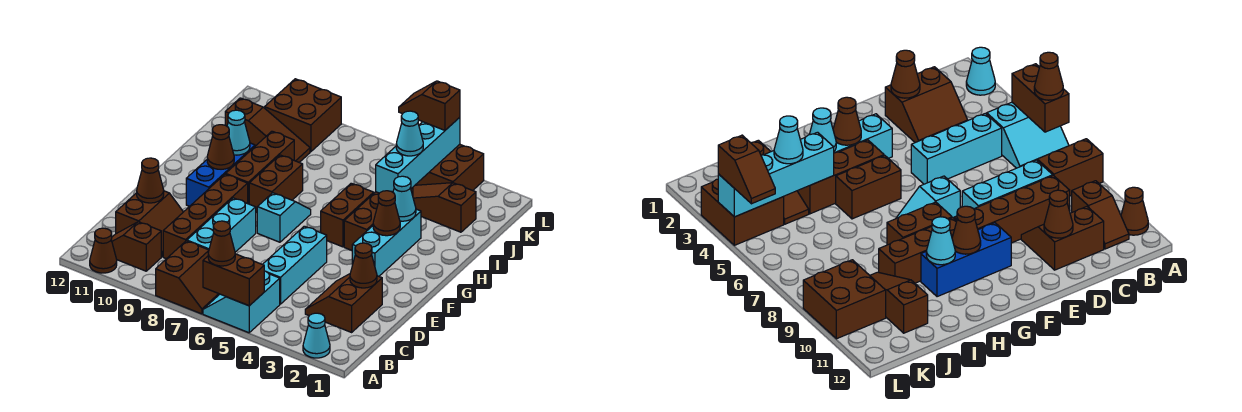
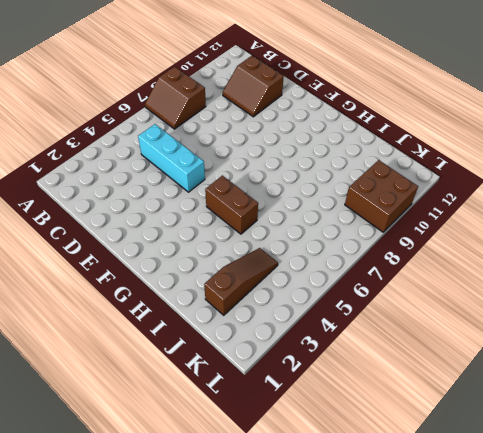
none -> cyan cone A2 level 1
none -> cyan slope A5:B6 level 1 top 5
none -> brown cone A11 level 1
none -> brown slope B10:B11 level 1 top 10

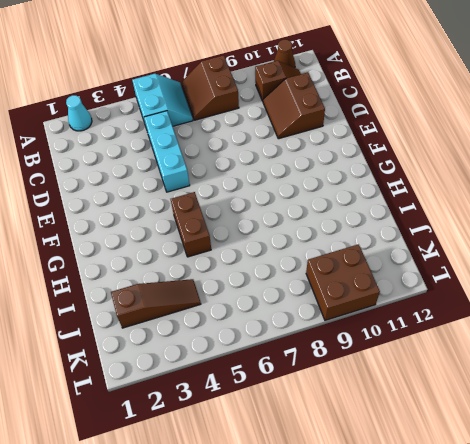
none -> brown slope C2:D3 level 1 top 2
none -> cyan brick C8:E8 level 1
none -> brown brick C9:F9 level 1
none -> cyan brick F3:H3 level 1

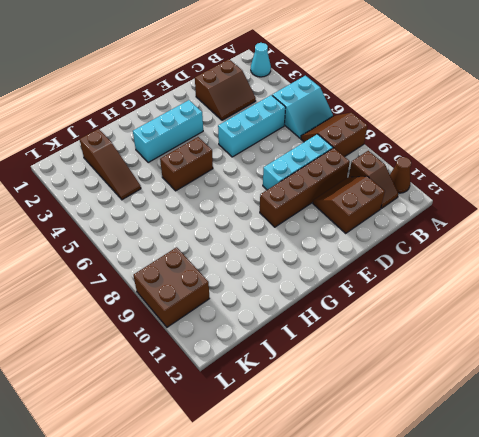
none -> cyan slope F7:G7 level 1 top F
none -> blue brick F10:H10 level 1
none -> brown brick G4:I4 level 1
none -> brown brick G8:H8 level 1

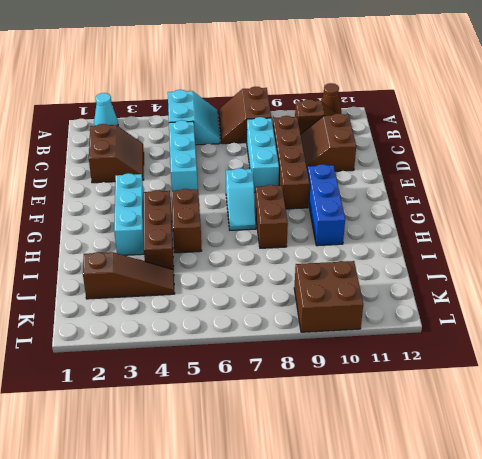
none -> brown brick G9:I9 level 1
none -> brown slope J9:J11 level 1 top 11
none -> brown brick K3:L4 level 1
none -> brown brick A5:A6 level 2

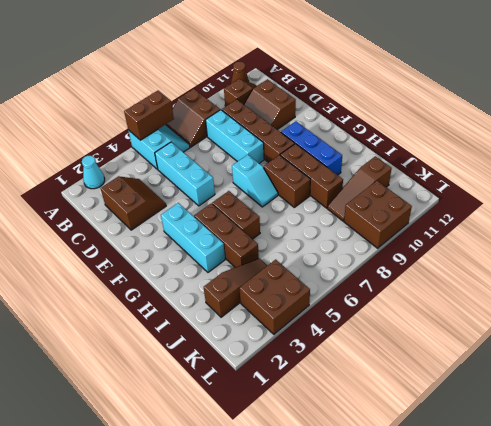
none -> brown cone D2 level 2
none -> brown cone D11 level 2
none -> brown cone G3 level 2
none -> brown cone G10 level 2

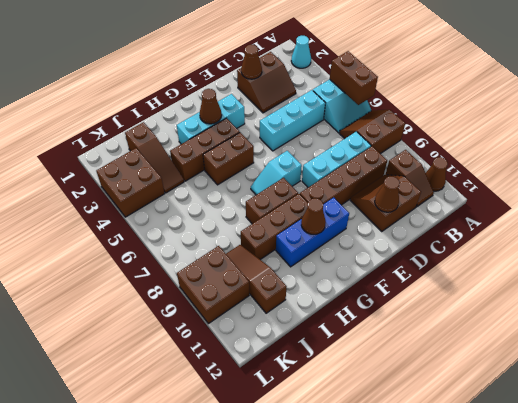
none -> cyan cone H3 level 2
none -> cyan cone H10 level 2
none -> cyan brick I4:L4 level 2
none -> brown cone A6 level 3

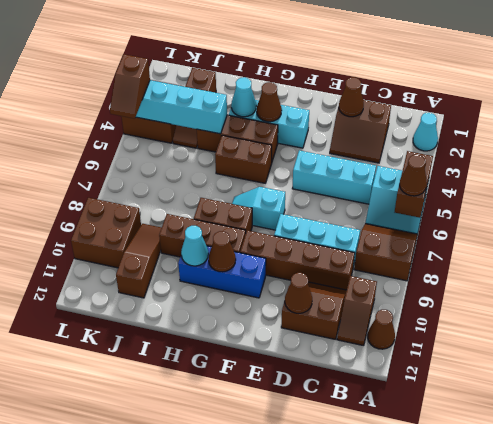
none -> cyan cone J4 level 3

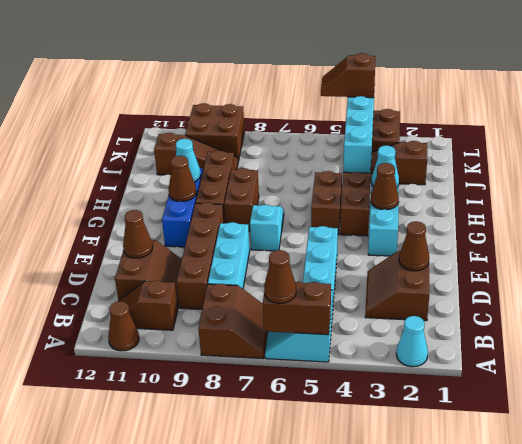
none -> cyan cone J4 level 3

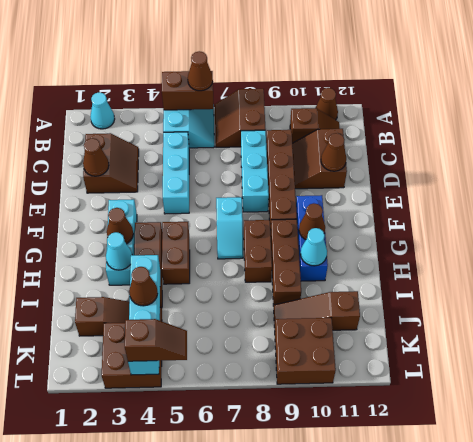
brown cone J4 level 3 -> cyan cone J4 level 3

